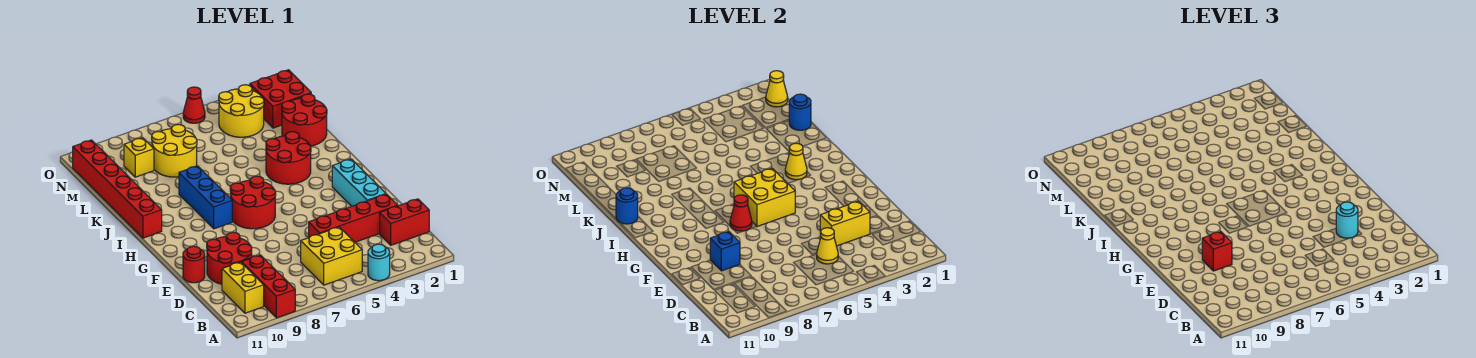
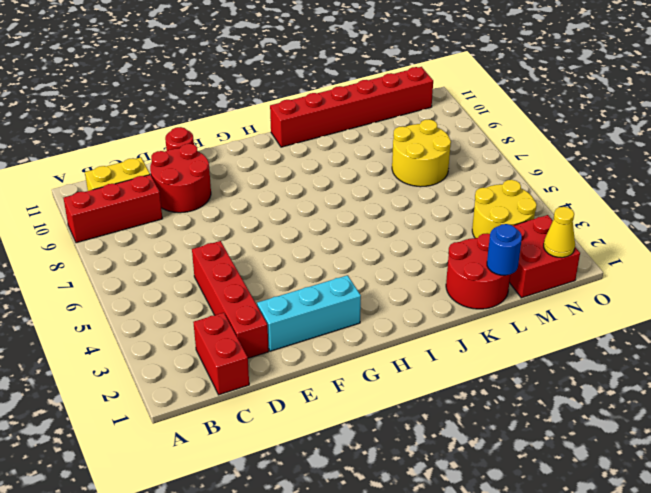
none -> cyan round brick A4 level 1
none -> yellow brick B5:C6 level 1
none -> red round brick G6:H7 level 1
none -> blue brick H8:J8 level 1

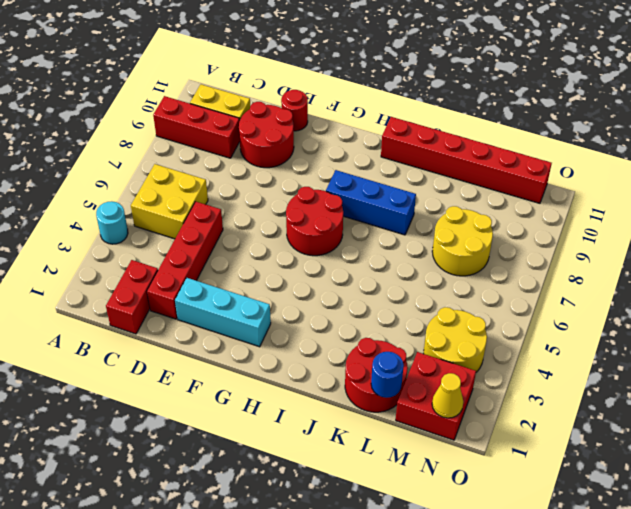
none -> red round brick I3:J4 level 1
none -> yellow brick M9 level 1
none -> red cone O5 level 1
none -> yellow cone C5 level 2

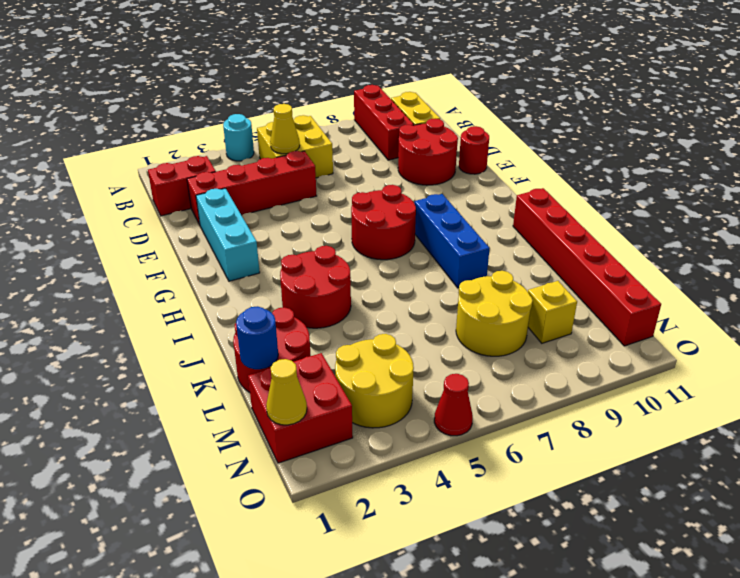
none -> yellow brick D3:D4 level 2
none -> blue brick E9 level 2
none -> yellow brick G5:H6 level 2
none -> red cone G7 level 2

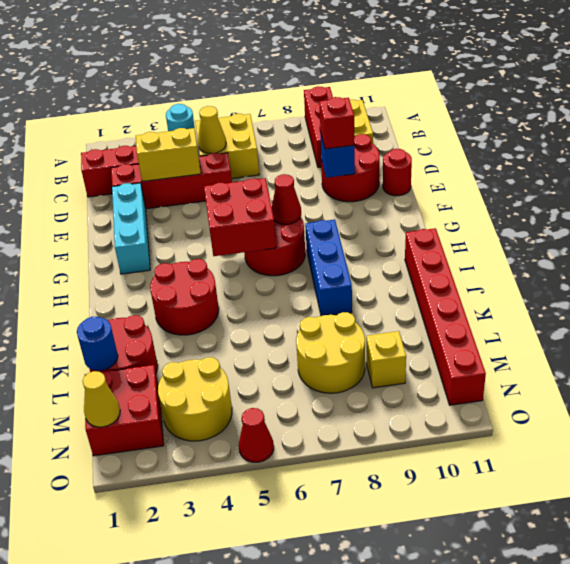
red brick G5:H6 level 2 -> yellow brick G5:H6 level 2
none -> yellow cone I3 level 2
none -> blue round brick J11 level 2
none -> cyan round brick D3 level 3

